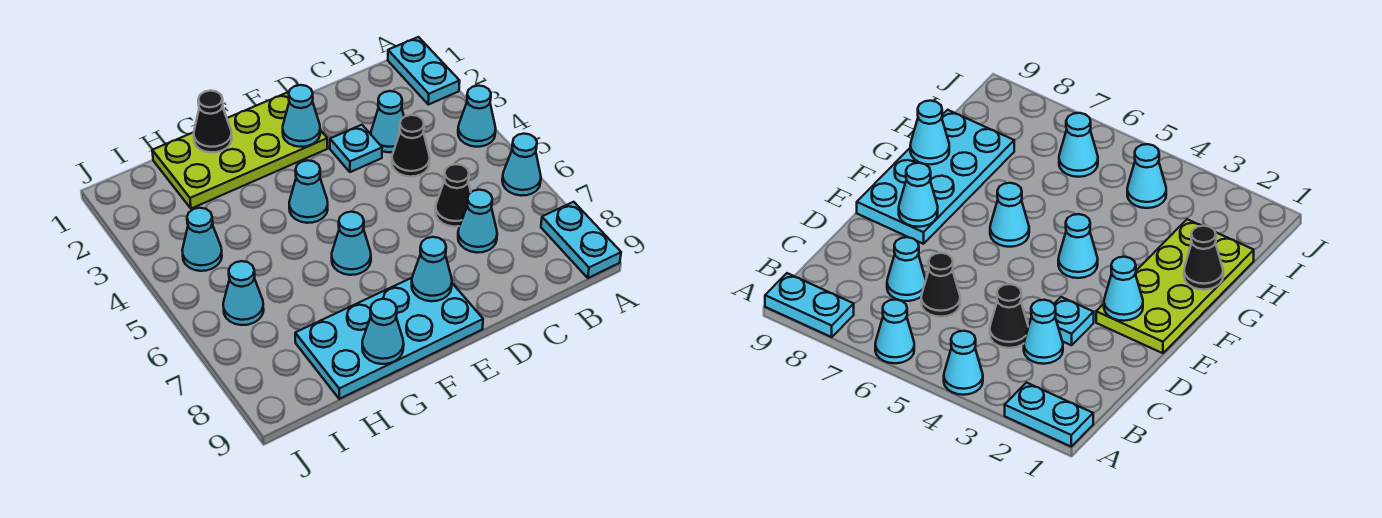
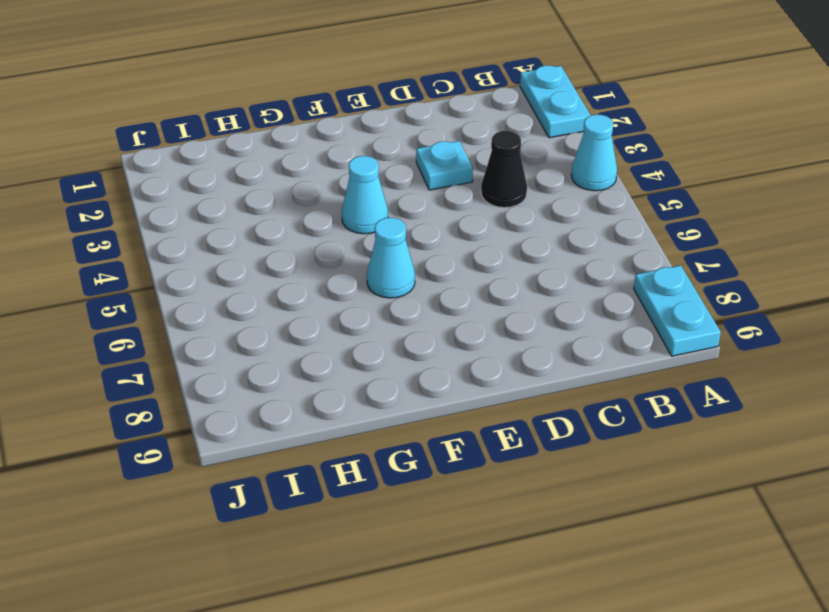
none -> cyan cone A6 level 1
none -> cyan cone C3 level 1
none -> black cone C6 level 1

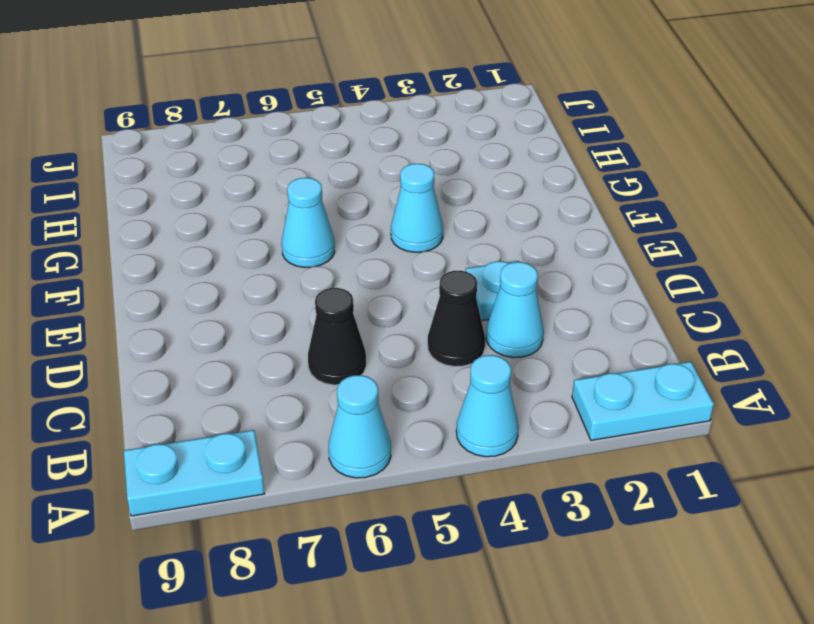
none -> cyan cone C7 level 1
none -> lime plate E1:H2 level 1
none -> cyan plate E8:H9 level 1

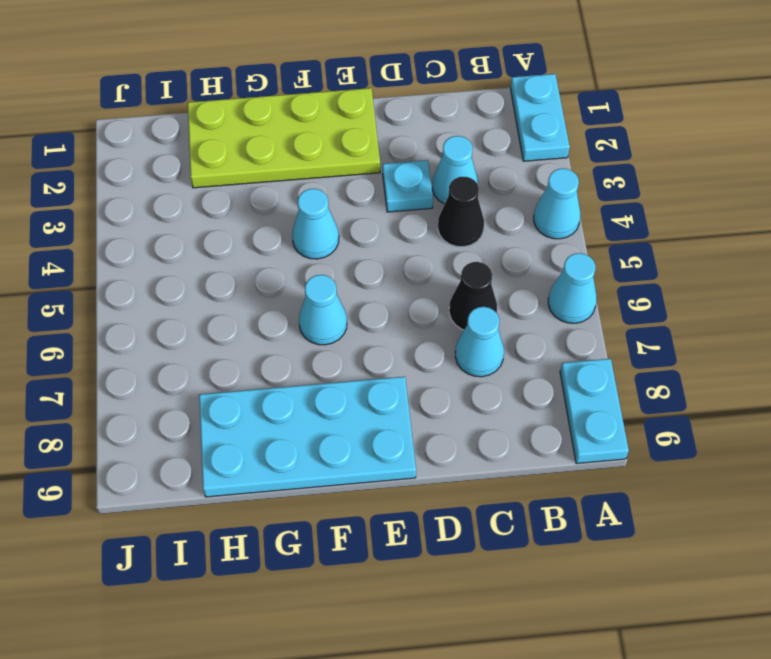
none -> cyan cone I4 level 1
none -> cyan cone I6 level 1
none -> cyan cone E2 level 2

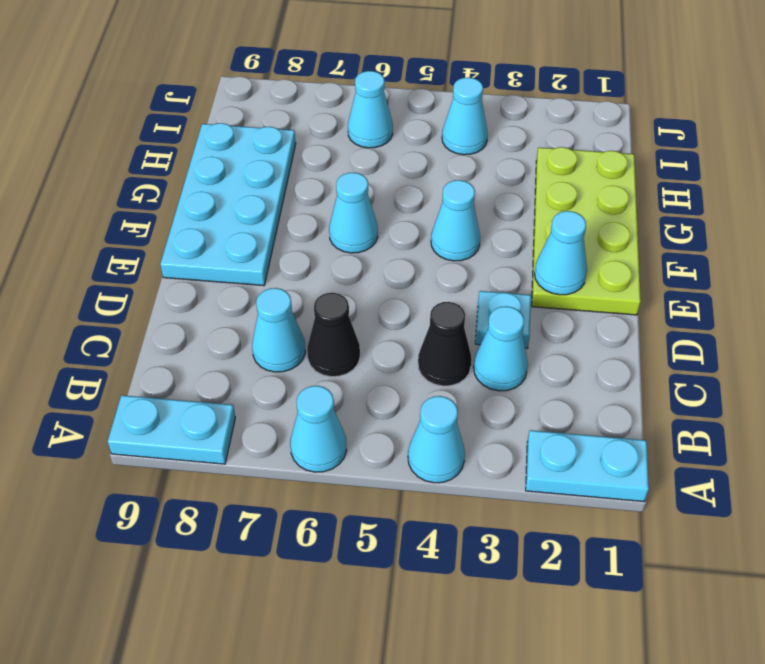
none -> cyan cone E8 level 2
none -> black cone G1 level 2
none -> cyan cone G9 level 2

